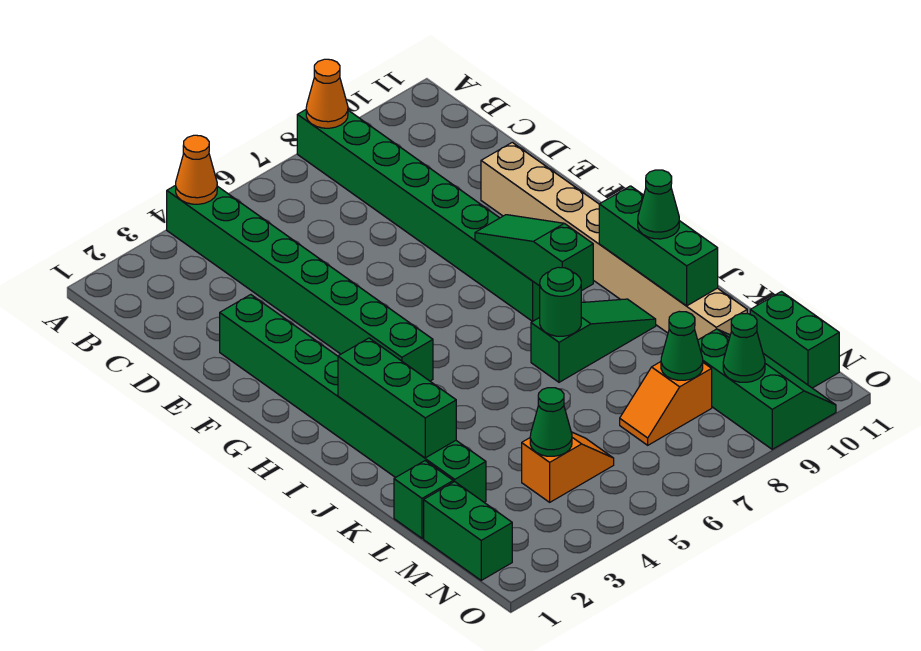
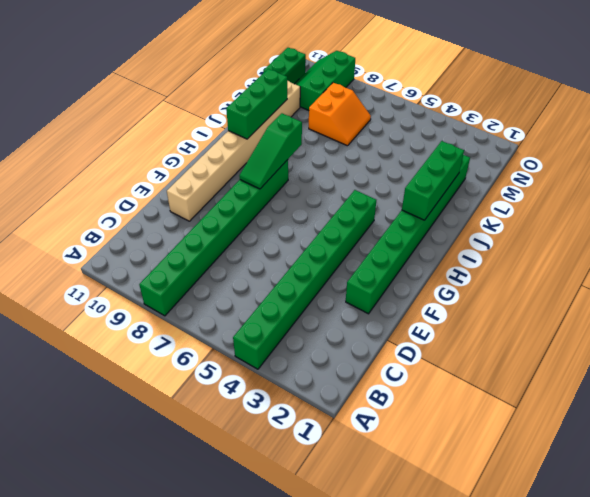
orange slope L7:M8 level 1 top 8 -> orange slope M7:M8 level 1 top 8
none -> green slope J7:J9 level 1 top 7
none -> green brick L1 level 1
none -> green brick M1:N1 level 1

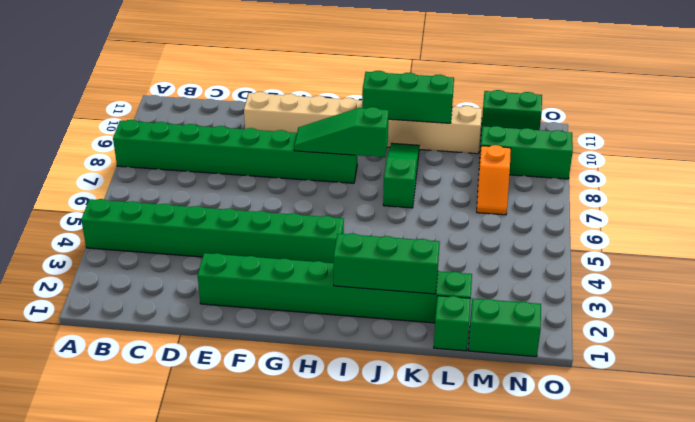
none -> orange slope M4:M5 level 1 top 4
none -> orange cone A4 level 2
none -> orange cone A8 level 2

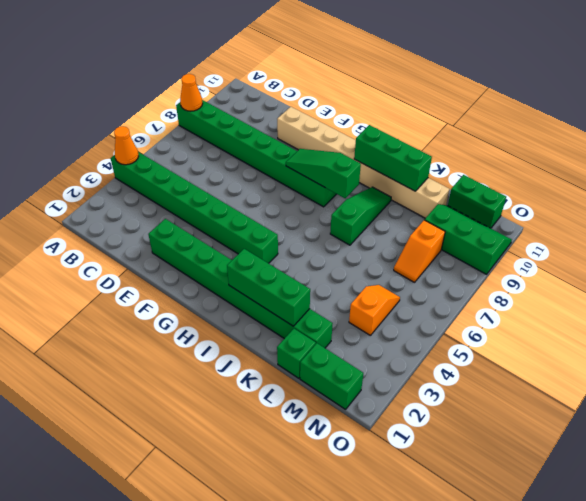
none -> green round brick J7 level 2
none -> green cone M4 level 2
none -> green cone M8 level 2

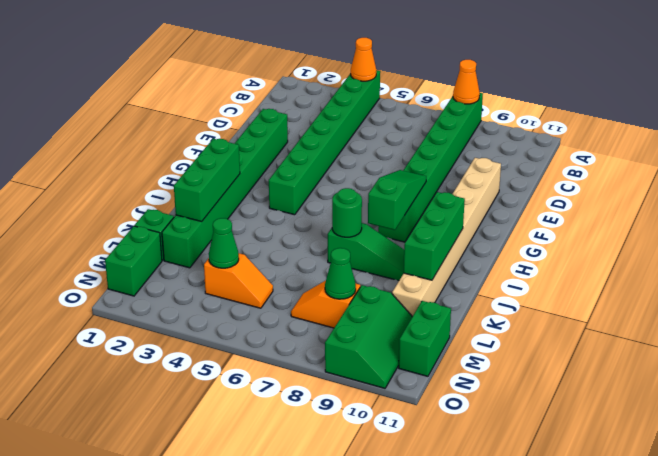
none -> green cone N9 level 2
none -> green cone J10 level 3

